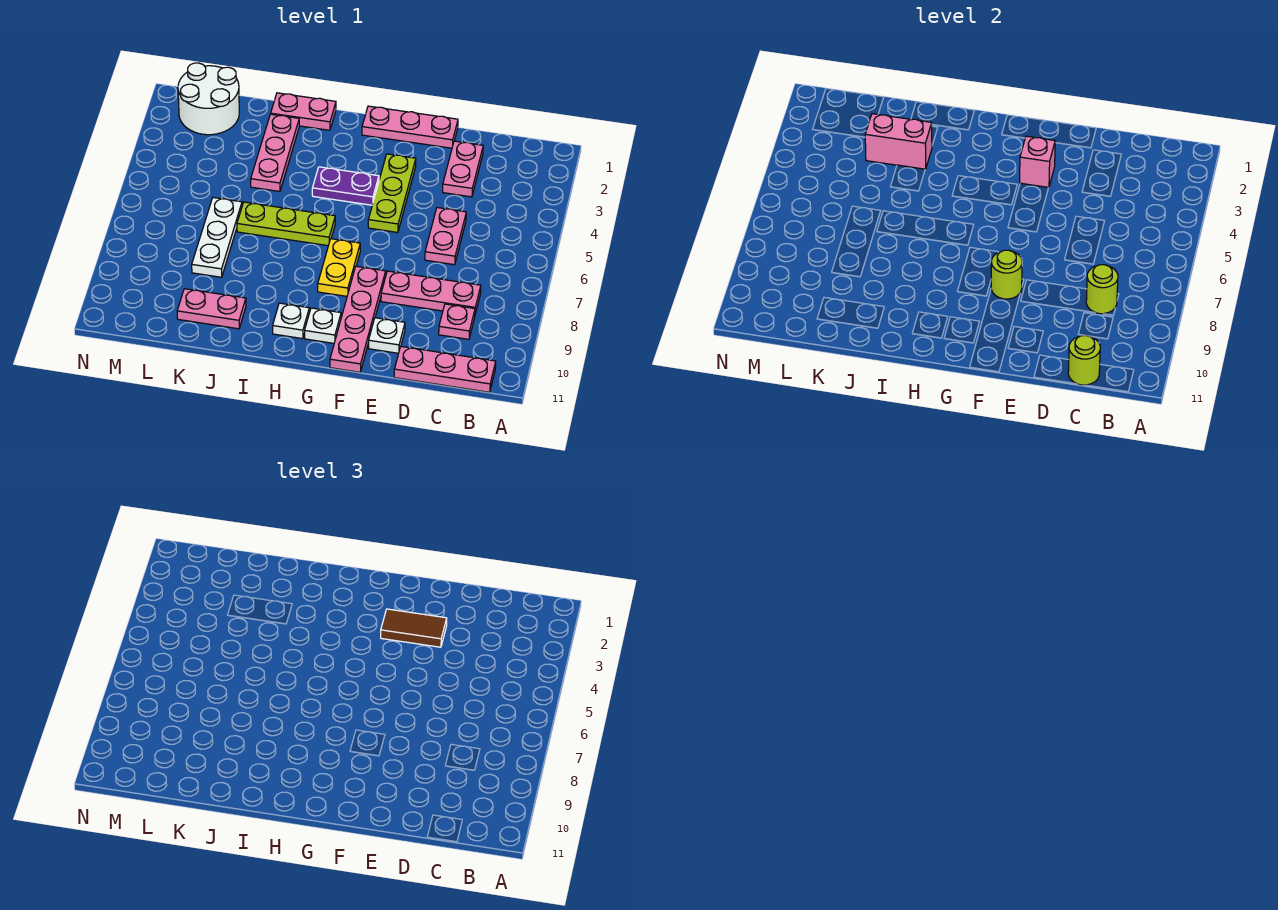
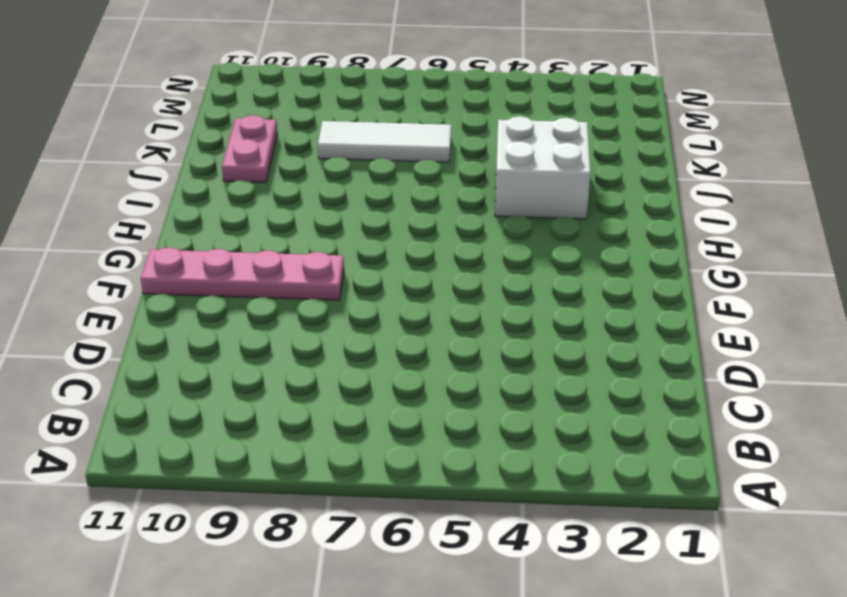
white brick I3:J4 level 1 -> pink plate J2:J4 level 1
white tile K6:K8 level 1 -> white plate K6:K8 level 1
none -> pink plate B11:D11 level 1
none -> pink plate C8:E8 level 1
none -> pink plate C9 level 1

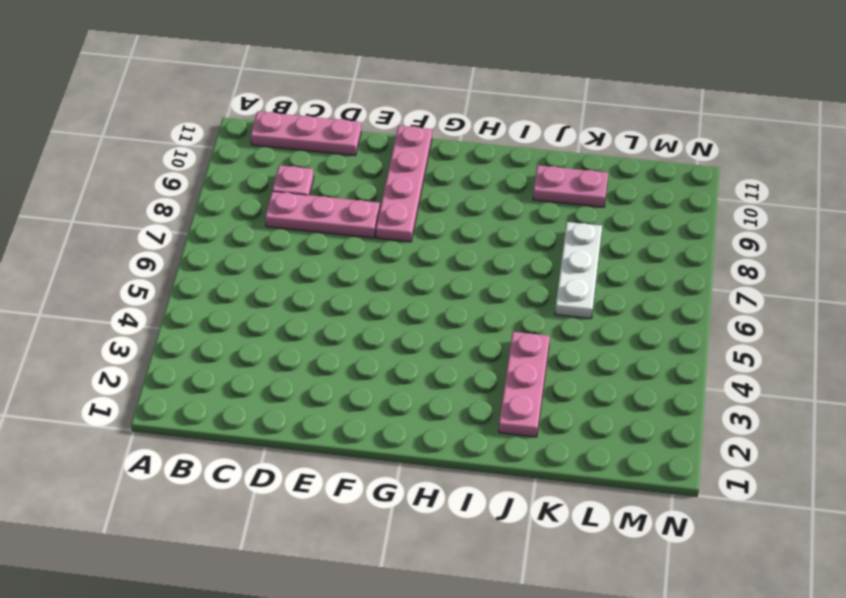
none -> pink plate D2:D3 level 1
none -> pink plate D5:D6 level 1
none -> pink plate E1:G1 level 1

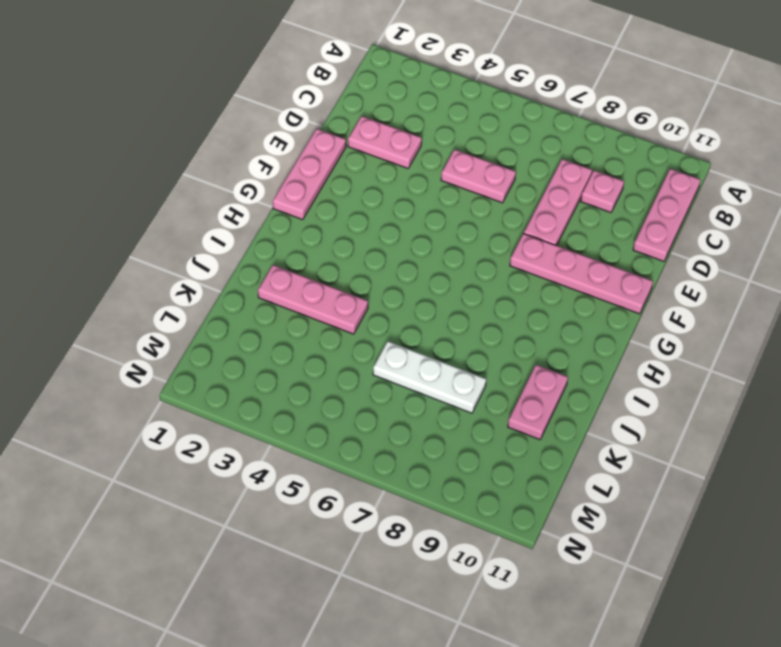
none -> white plate E10 level 1
none -> lime plate F3:F5 level 1
none -> purple plate G4:H4 level 1

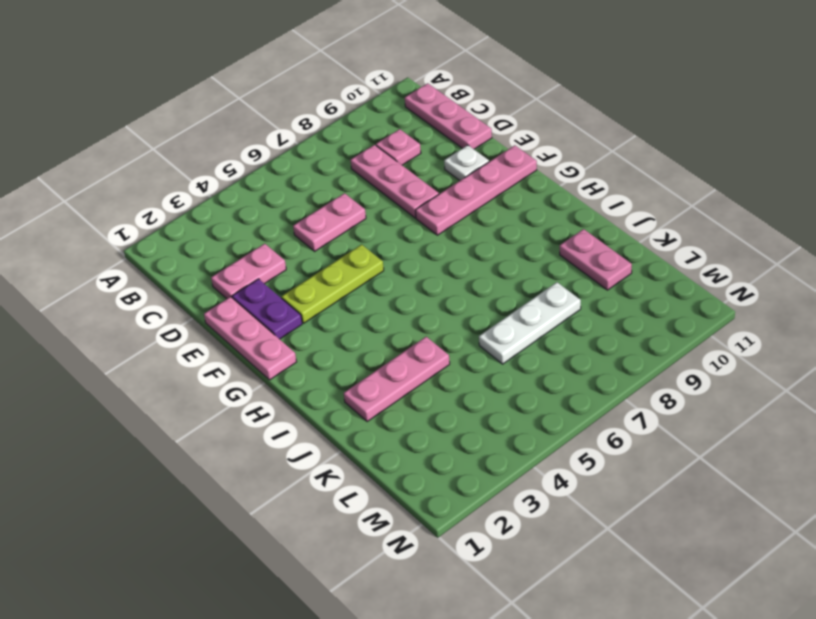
purple plate E2:F2 level 1 -> purple plate G4:H4 level 1
none -> yellow plate G7:G8 level 1
none -> white plate G10 level 1
none -> lime plate H6:J6 level 1

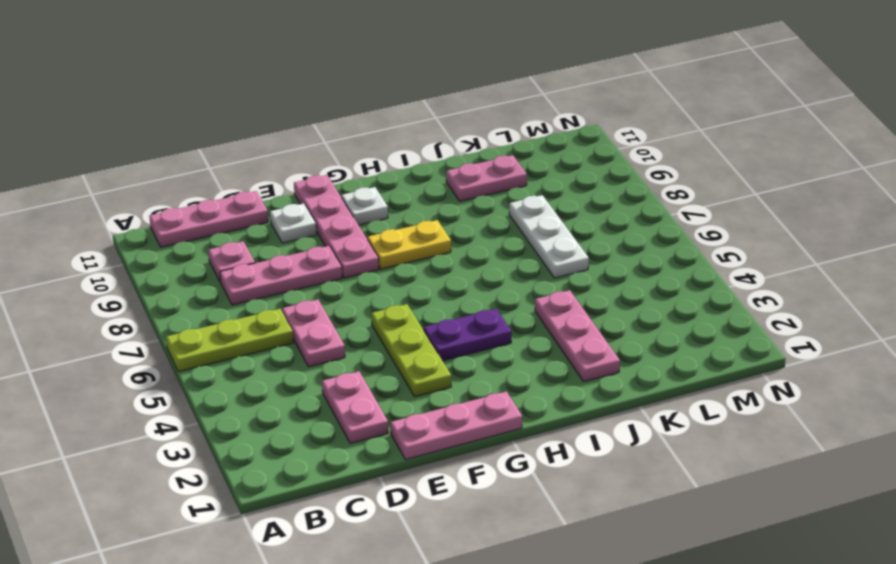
lime plate A6:C6 level 1 -> lime plate H6:J6 level 1
yellow plate G8:H8 level 1 -> yellow plate G7:G8 level 1
none -> white plate H10 level 1
none -> pink plate I1:J1 level 1
none -> white round brick L1:M2 level 1

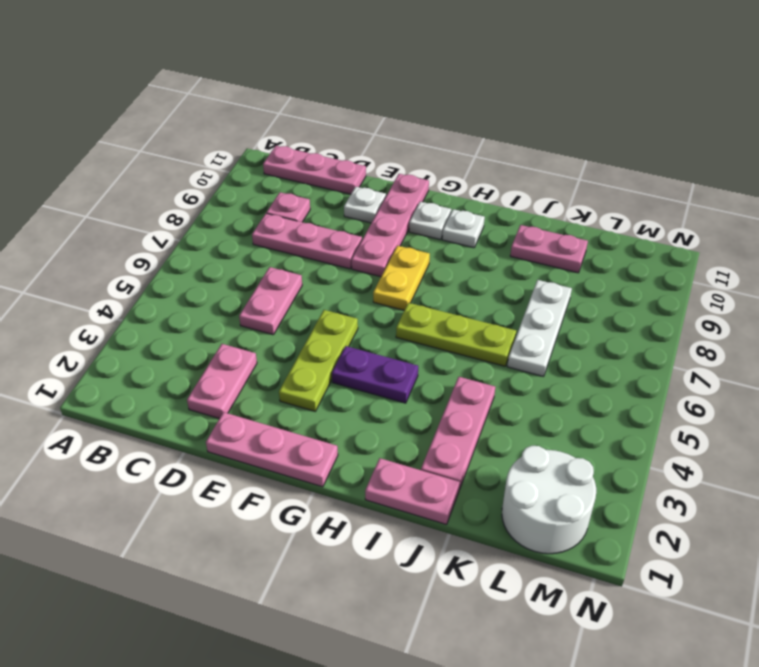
none -> lime round brick C8 level 2
none -> lime round brick C11 level 2
none -> pink brick F3 level 2

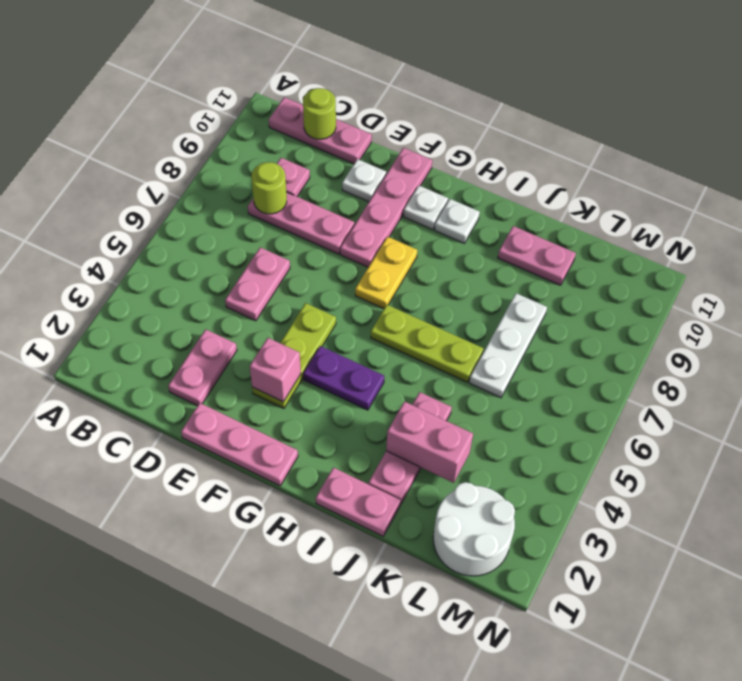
none -> lime round brick F8 level 2
none -> brown tile E3:F3 level 3

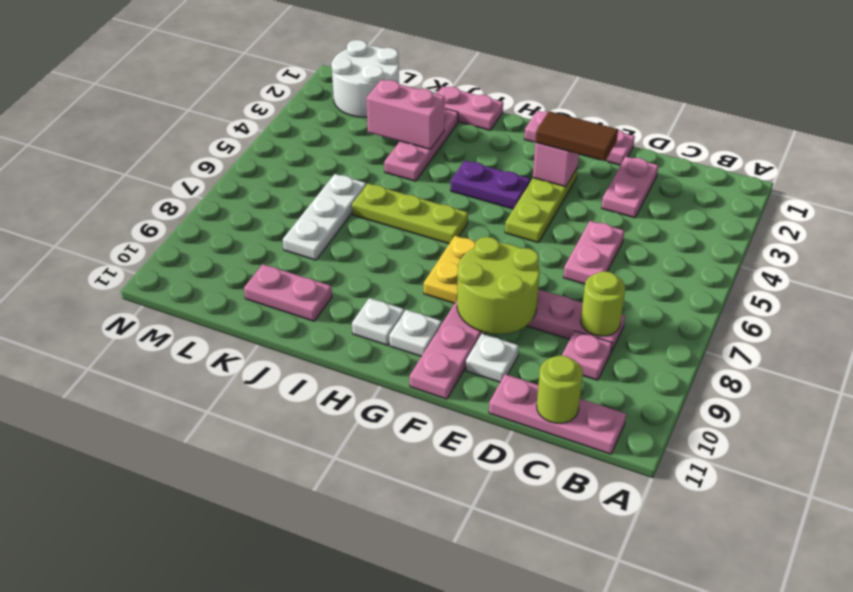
lime round brick E8:F9 level 2 -> lime round brick F8 level 2

